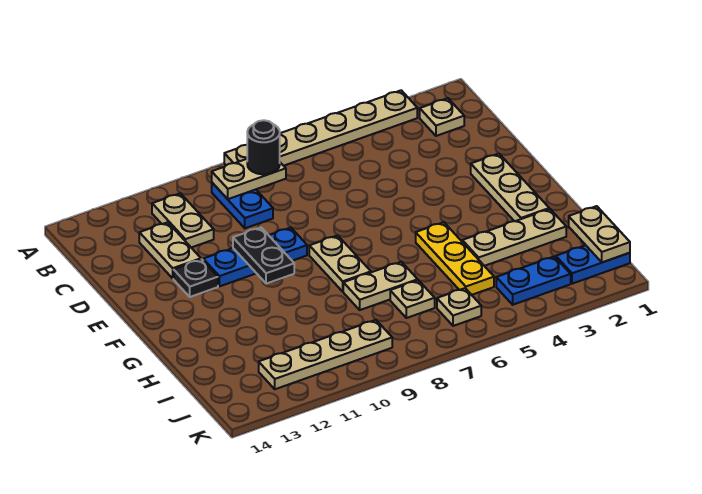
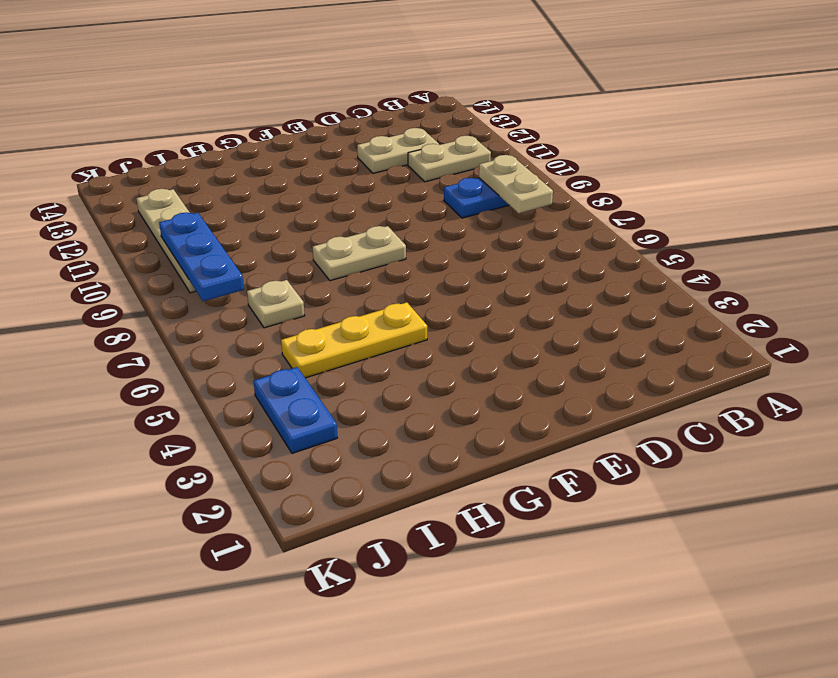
blue plate J8:J10 level 2 -> blue plate E9:E11 level 1
none -> tan plate A3:A8 level 1
none -> tan plate B2 level 1
none -> tan plate E2:G2 level 1

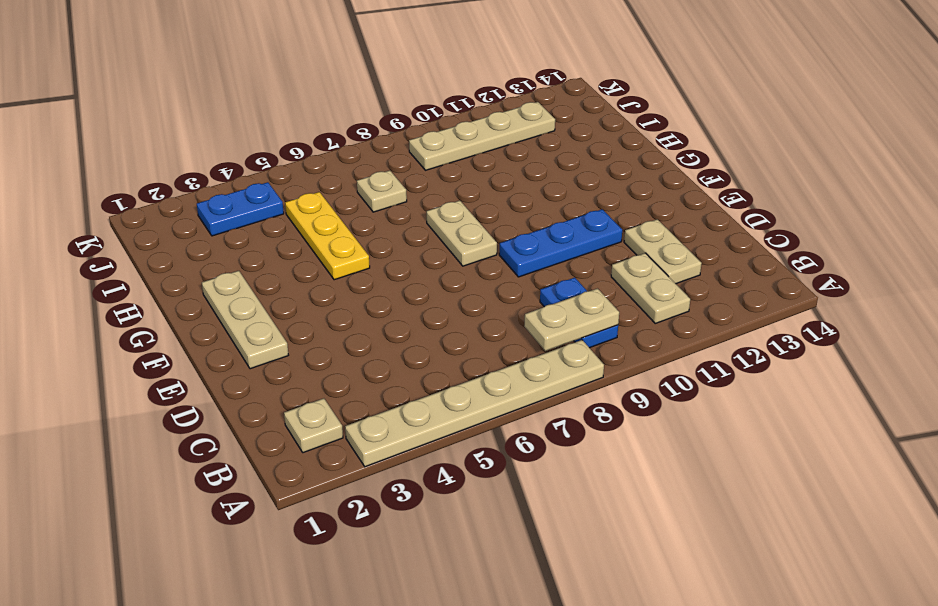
none -> black plate E12 level 1
none -> tan plate H2:H4 level 1
none -> tan plate H7:H8 level 1

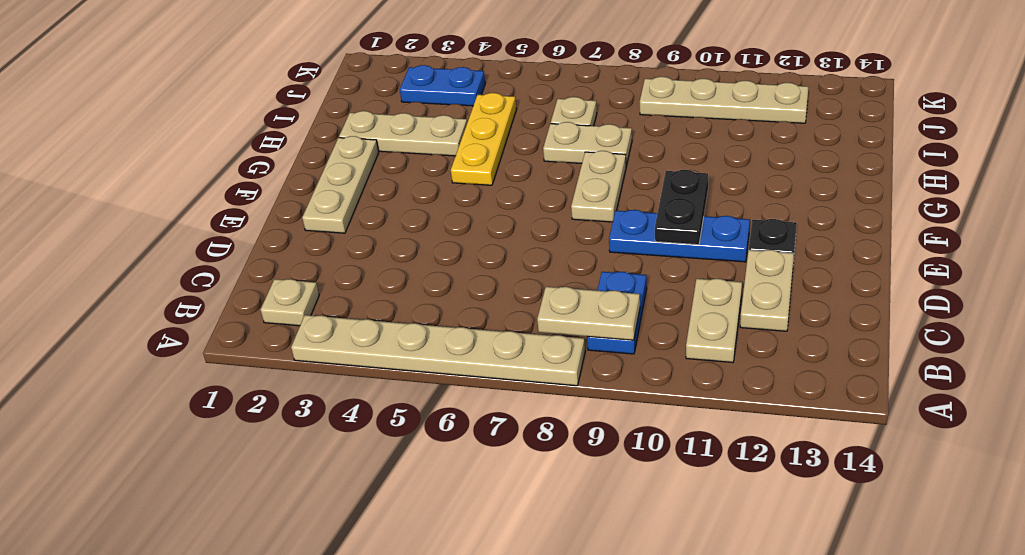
none -> blue plate J1:J2 level 1
none -> tan plate J6 level 1
none -> tan plate I1:J1 level 2

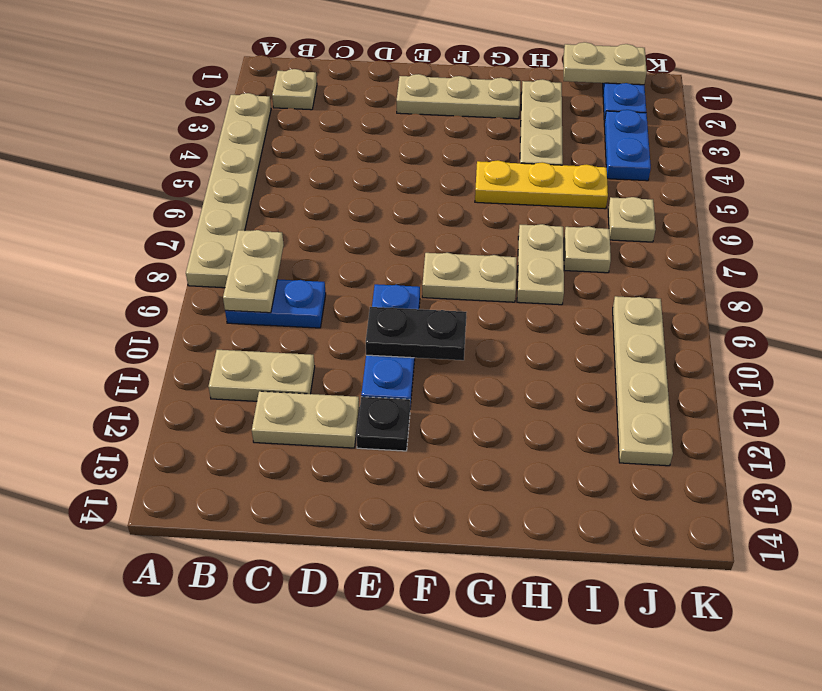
none -> black round brick B8 level 3

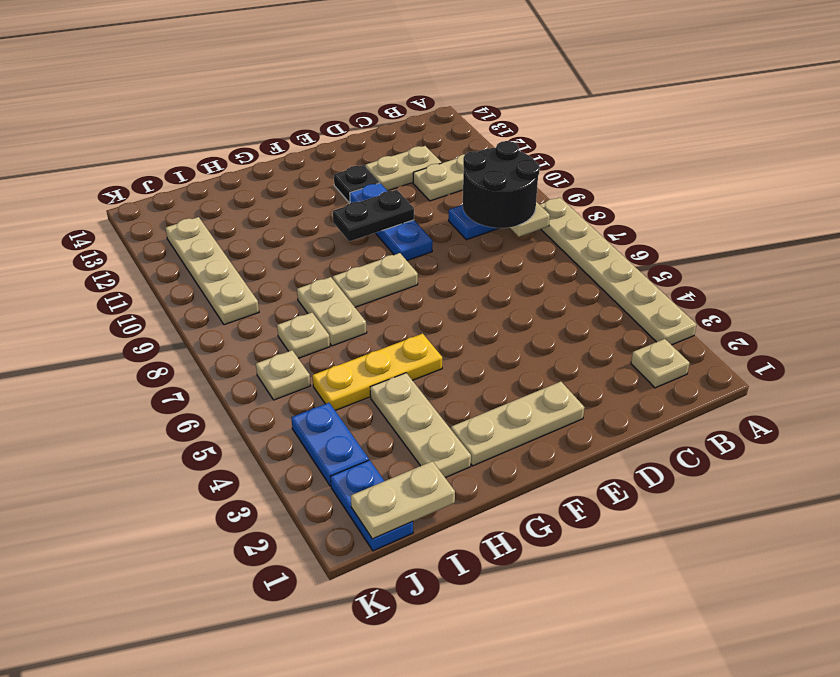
black round brick B8:C9 level 3 -> black round brick B8 level 3

